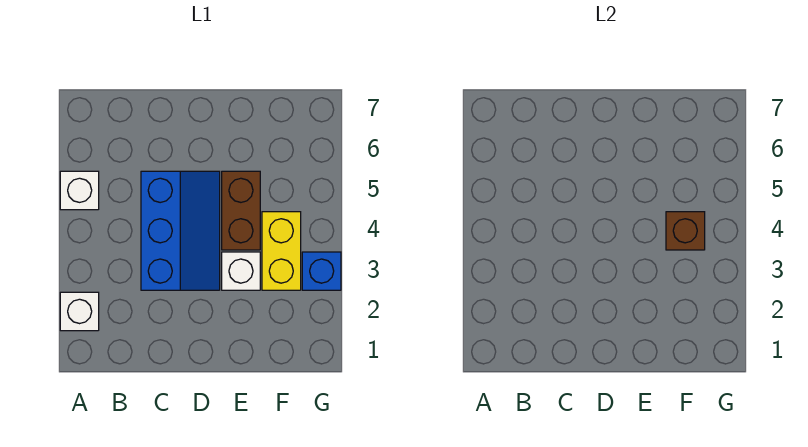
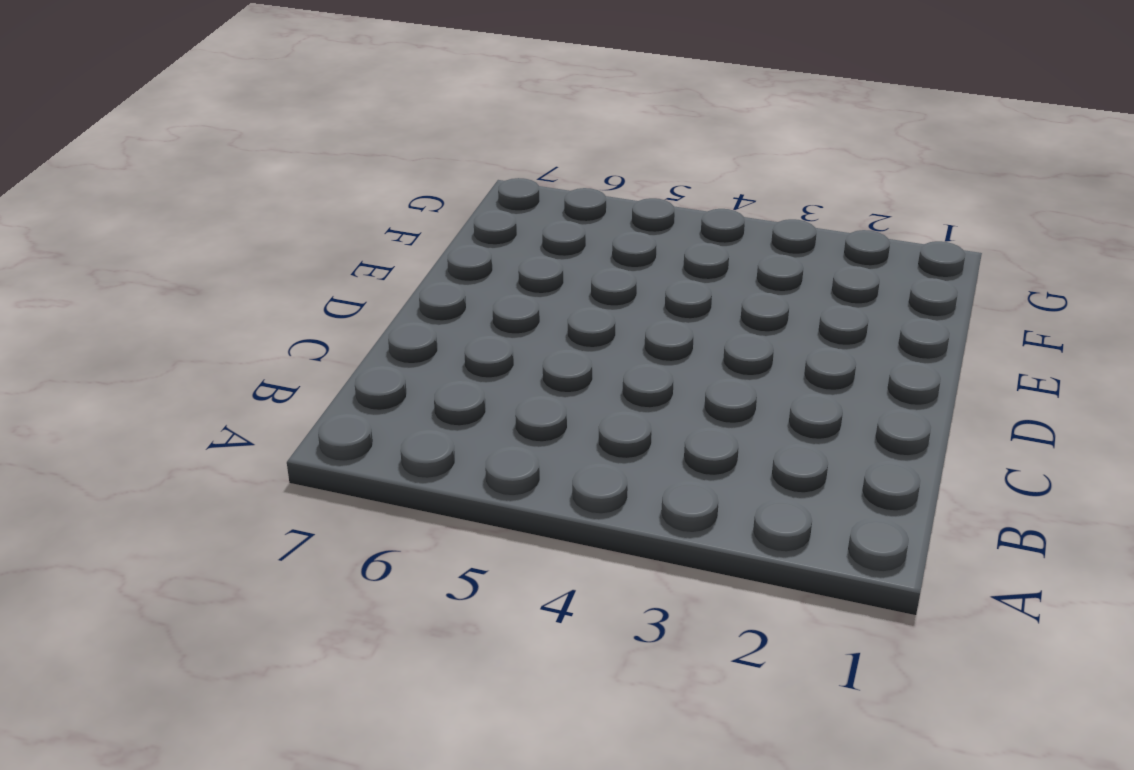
none -> white brick A2 level 1
none -> white brick A5 level 1

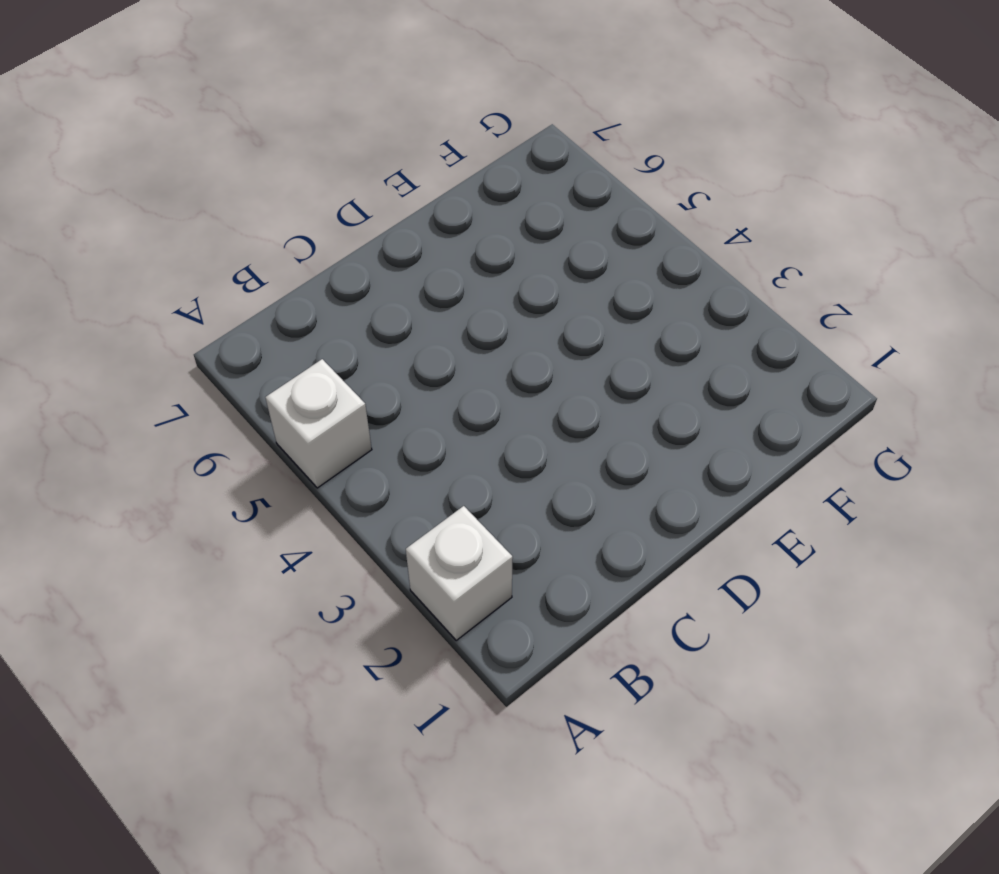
none -> blue slope C3:D5 level 1 top C
none -> white brick E3 level 1

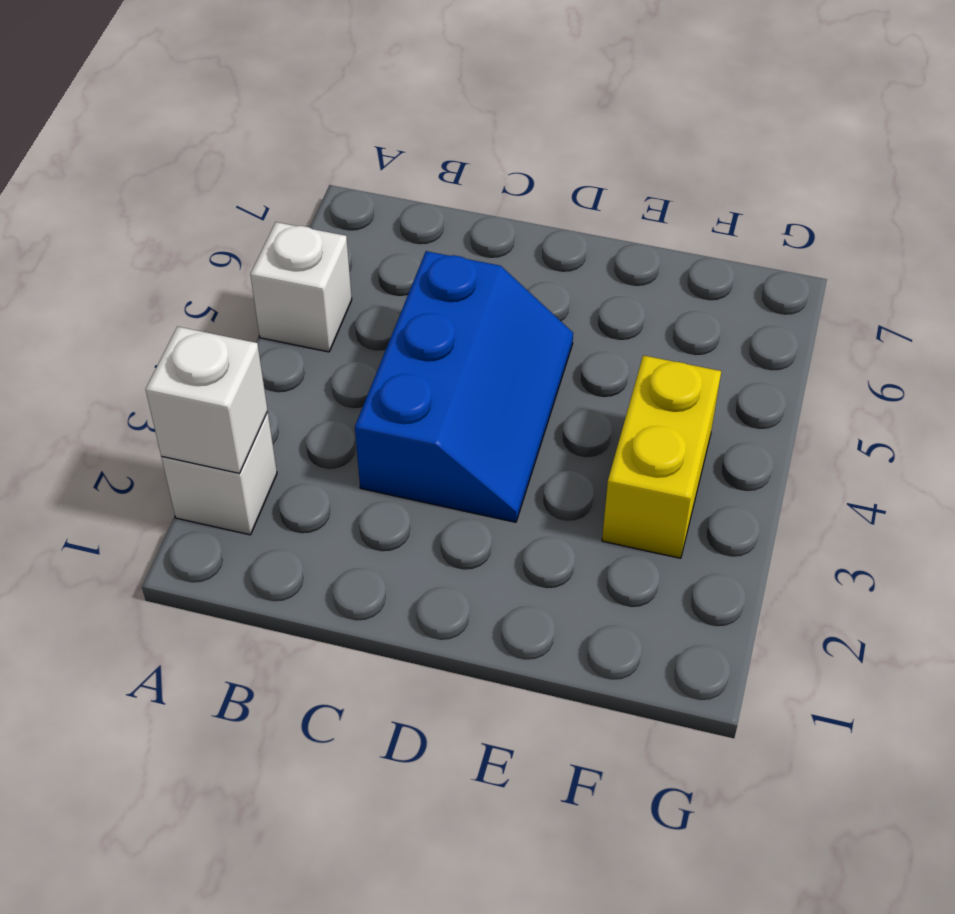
white brick A2 level 2 -> white brick E3 level 1
none -> brown brick E4:E5 level 1
none -> blue brick G3 level 1

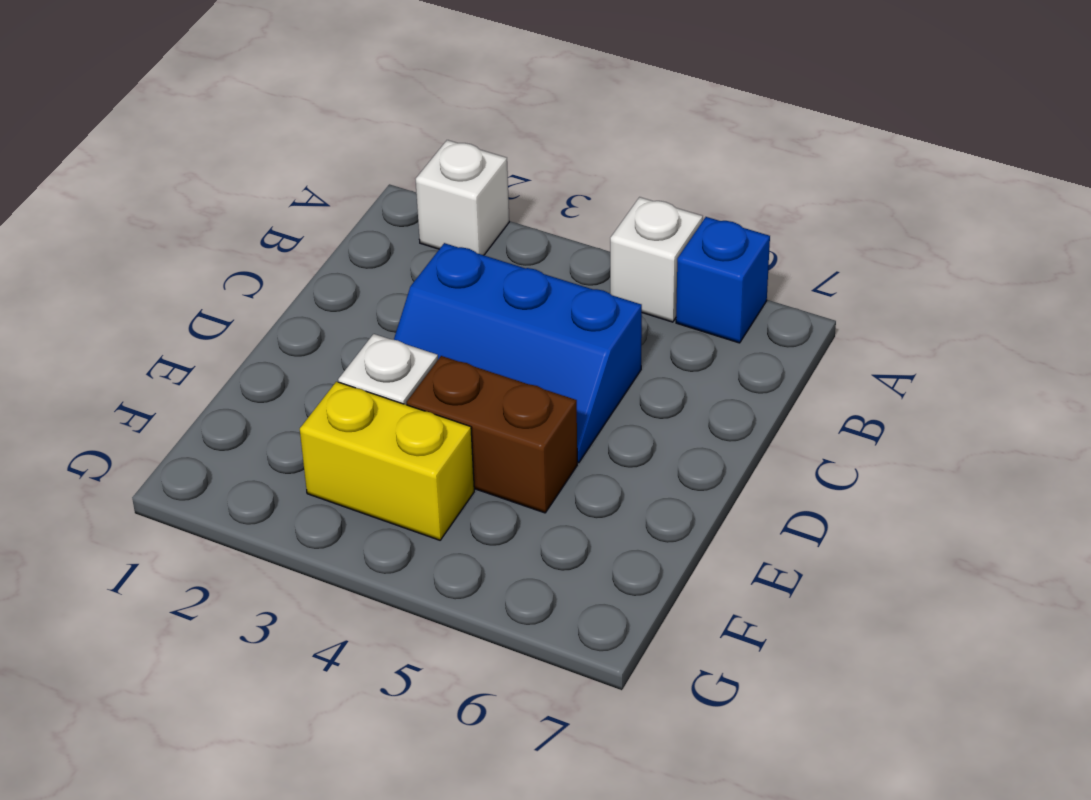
blue brick A6 level 1 -> blue brick G3 level 1
none -> brown brick F4 level 2

